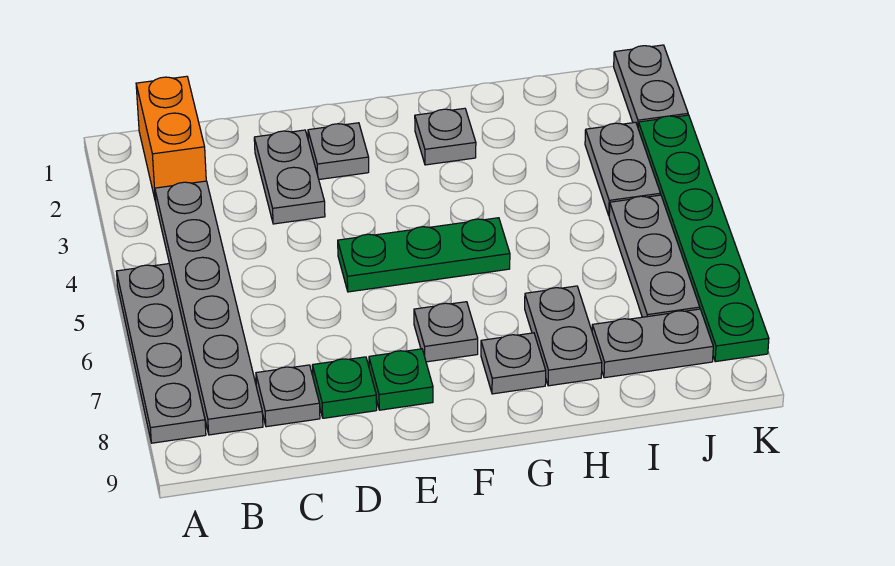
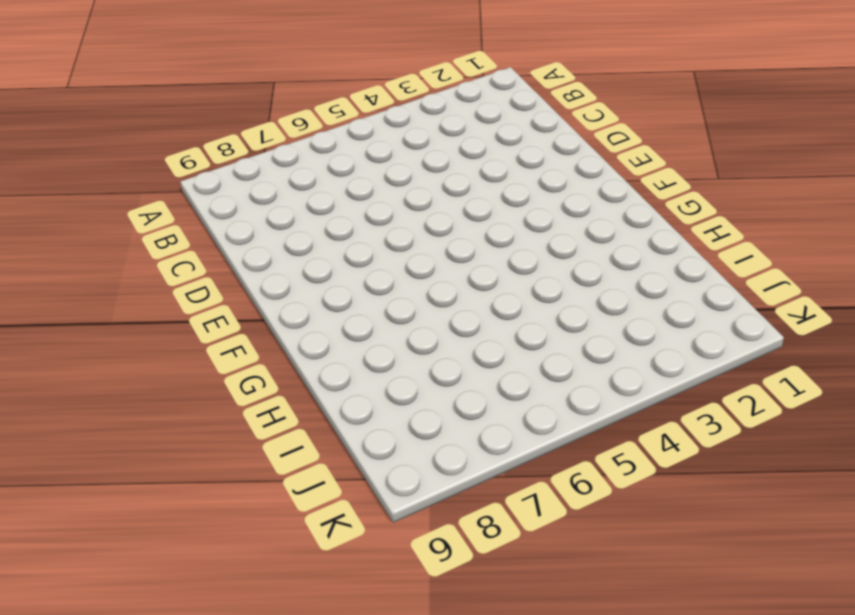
none -> grey plate A5:A8 level 1
none -> orange brick B1:B2 level 1
none -> grey plate B3:B8 level 1

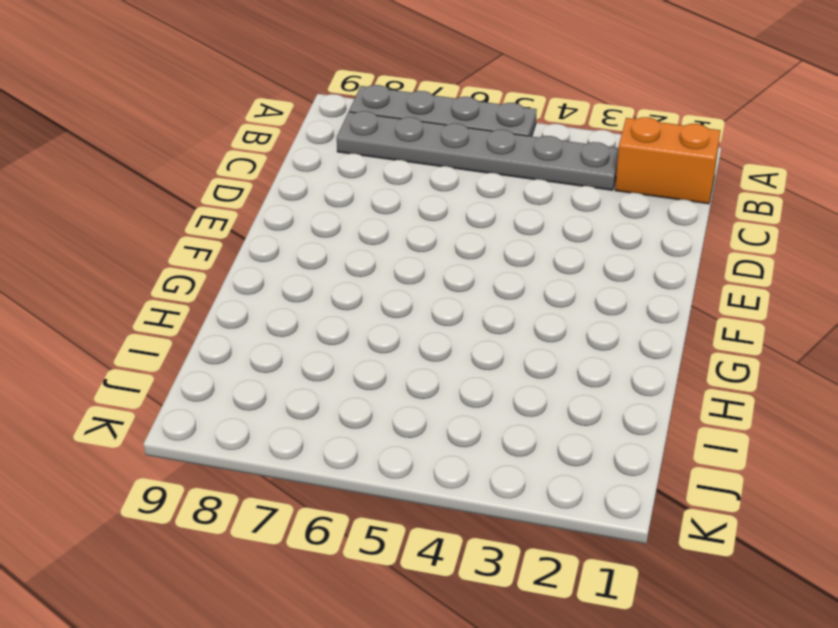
none -> grey plate C8 level 1
none -> grey plate D2:D3 level 1
none -> green plate D8 level 1

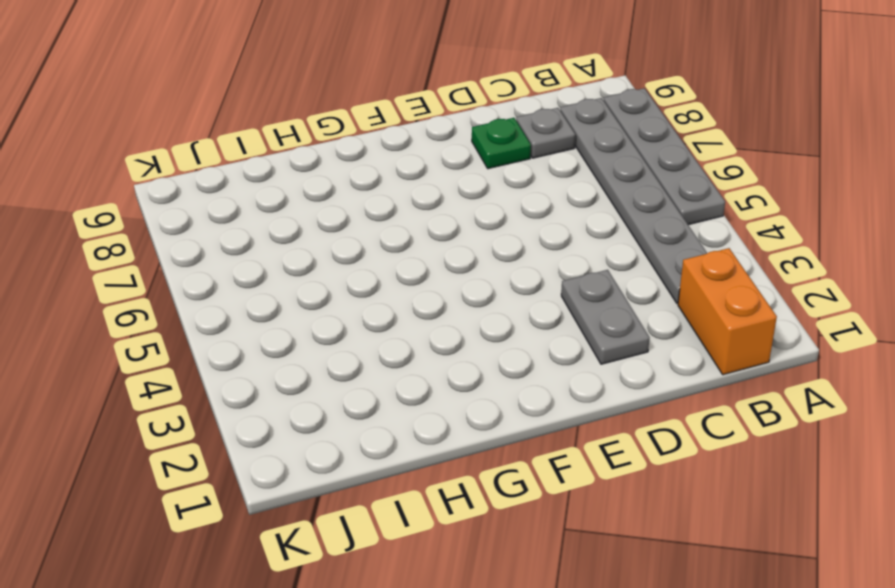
none -> grey plate E2 level 1
none -> green plate E5:G5 level 1
none -> green plate E8 level 1

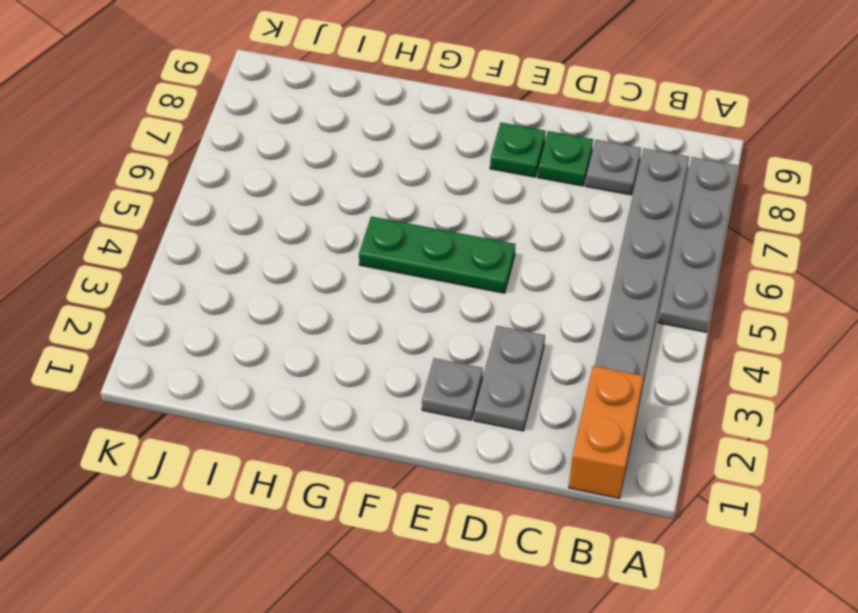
none -> grey plate F7 level 1
none -> grey plate G2 level 1
none -> grey plate G8 level 1

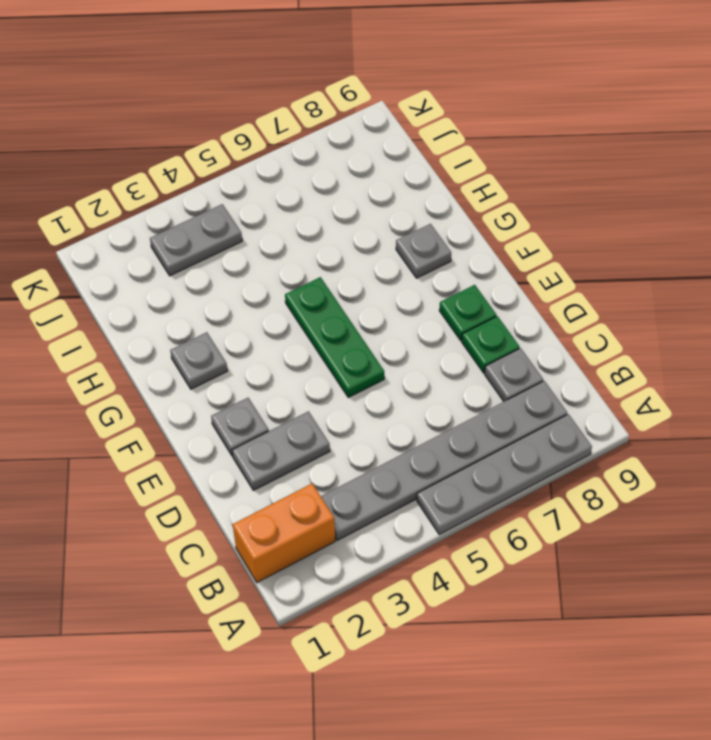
none -> grey plate F7 level 1
none -> grey plate H7:H8 level 1
none -> grey plate I8:J8 level 1

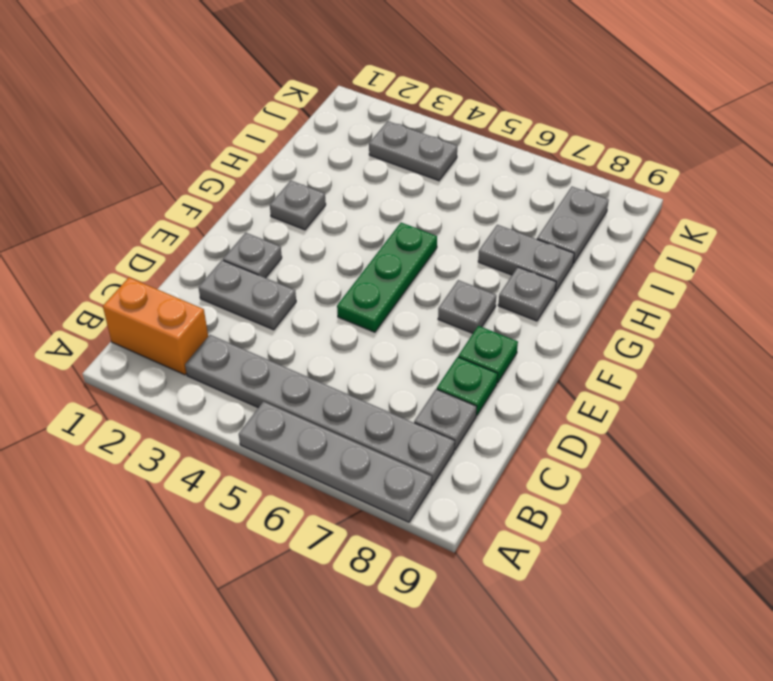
none -> grey plate J5:J7 level 1
none -> grey plate K1:K2 level 1
none -> green plate K3:K8 level 1

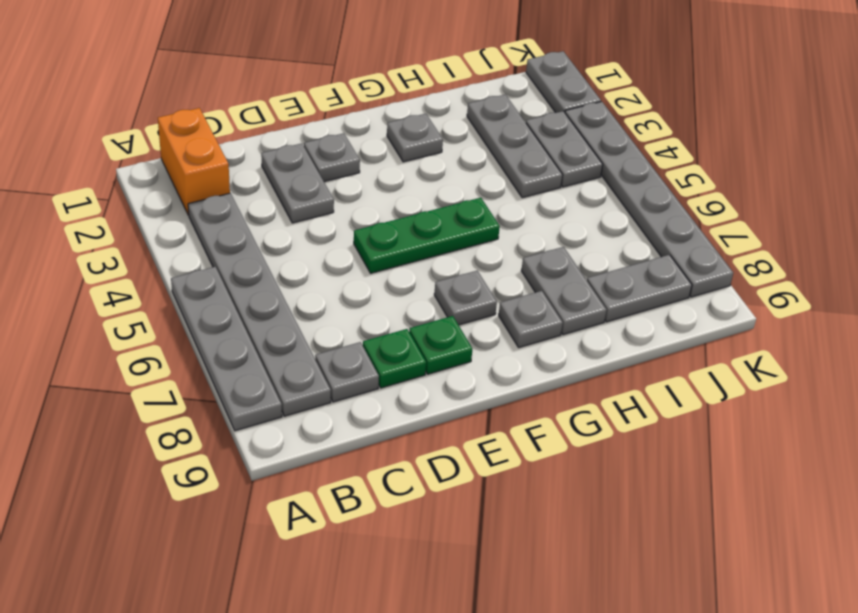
grey plate I2:I4 level 1 -> grey plate J5:J7 level 1
grey plate K3:K8 level 1 -> green plate K3:K8 level 1

